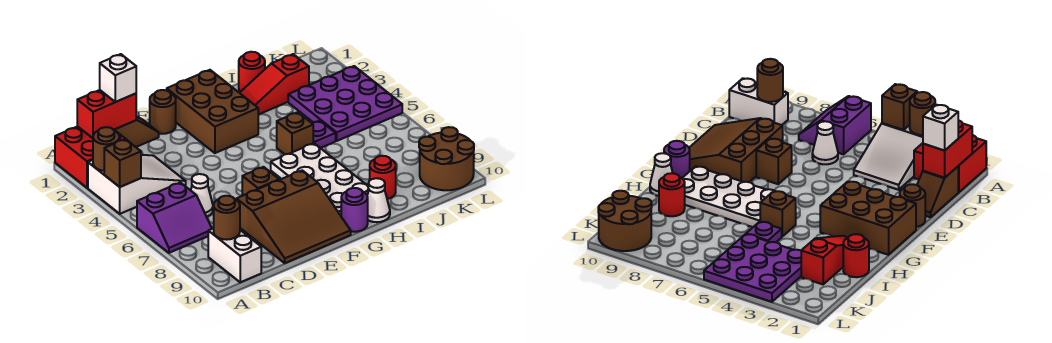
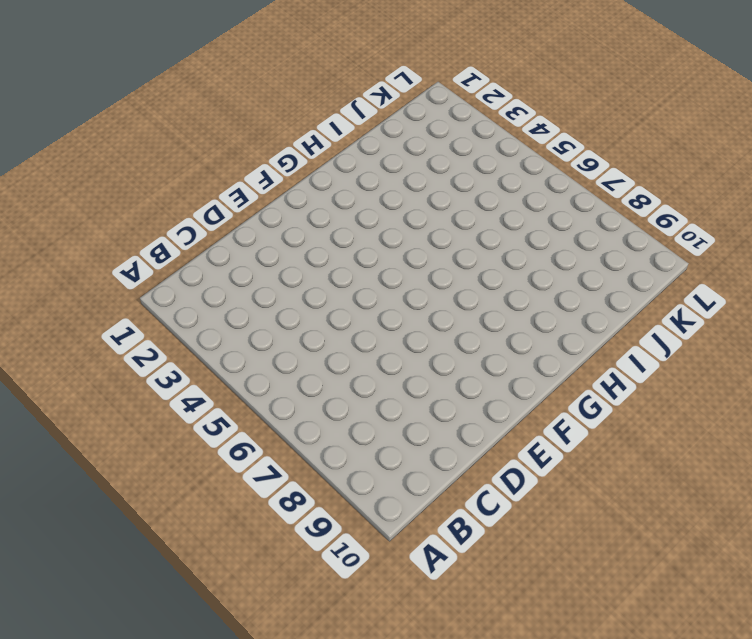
none -> red brick A1:B2 level 1
none -> white slope A3:C4 level 1 top A
none -> purple slope A6:B7 level 1 top 6

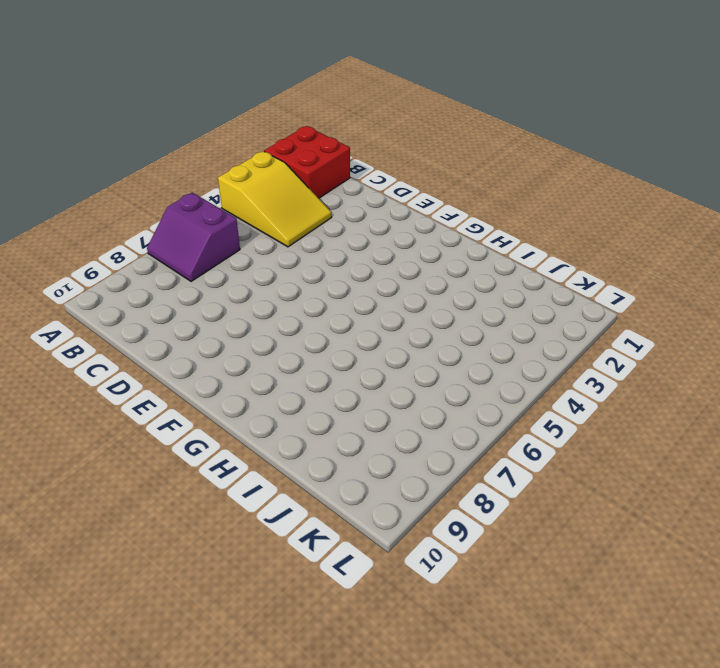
yellow slope A3:C4 level 1 top A -> white slope A3:C4 level 1 top A
none -> white brick B9:B10 level 1
none -> brown slope C1:D1 level 1 top C
none -> white cone C6 level 1

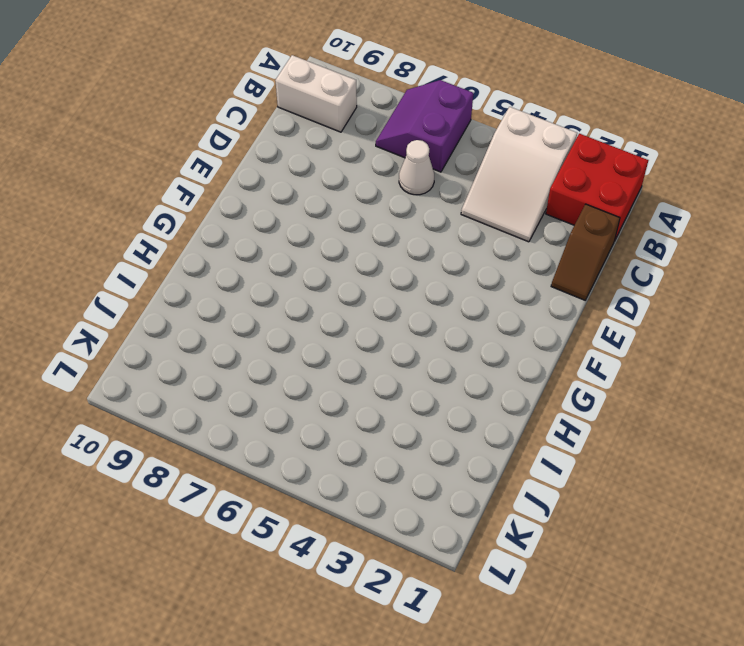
none -> brown slope D8:F10 level 1 top 8
none -> brown round brick E1 level 1
none -> brown brick E7 level 1

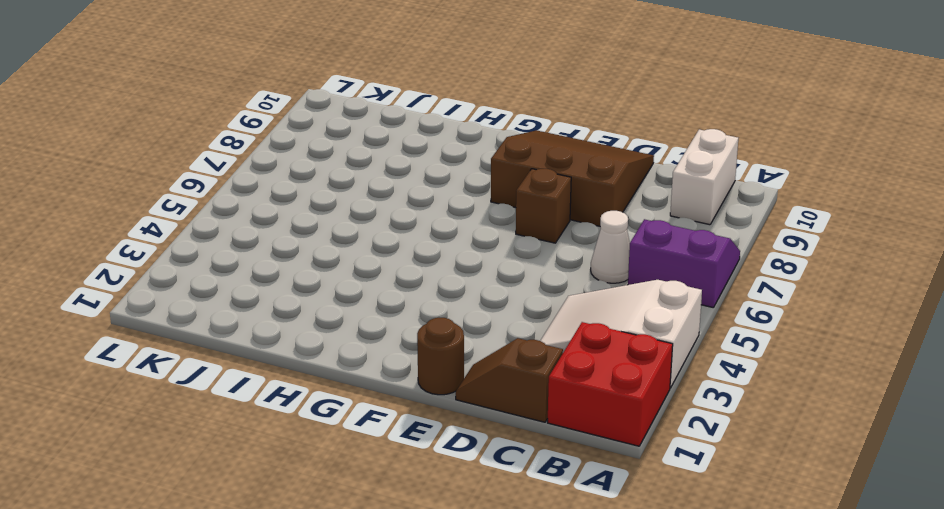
none -> brown brick F1:G3 level 1
none -> white plate G6:H9 level 1
none -> purple round brick G10 level 1

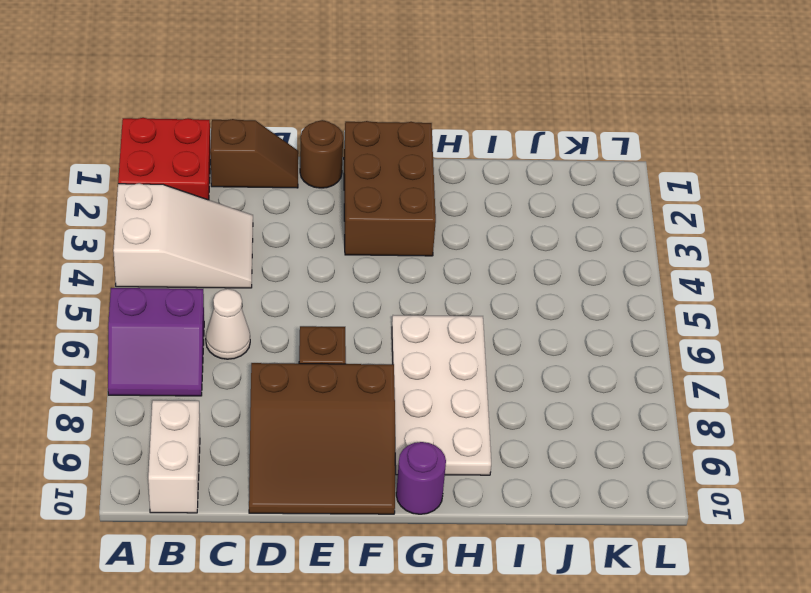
none -> red slope H2:J2 level 1 top J
none -> brown brick H5 level 1
none -> white cone H10 level 1

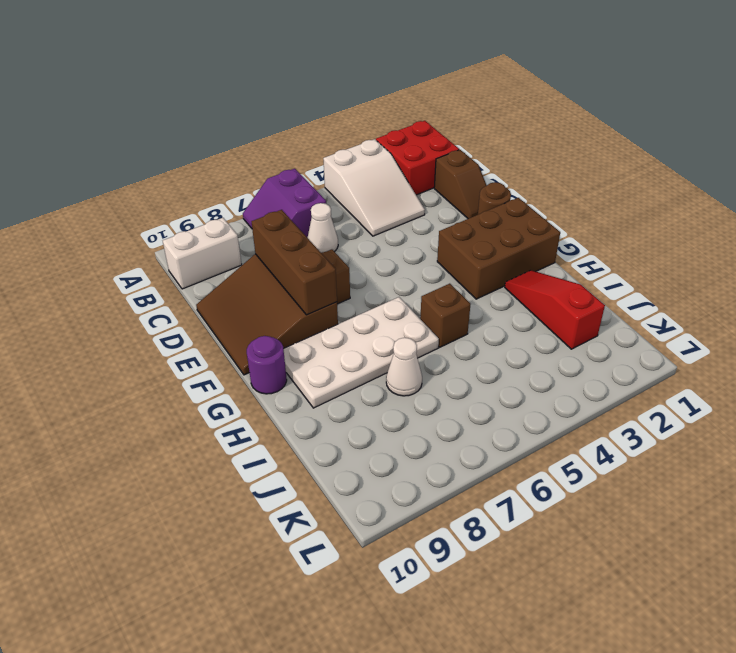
brown brick D8:F8 level 2 -> none
white cone I7 level 1 -> white cone H10 level 1
none -> red round brick I1 level 1
none -> purple plate I5 level 1
none -> red round brick I9 level 1

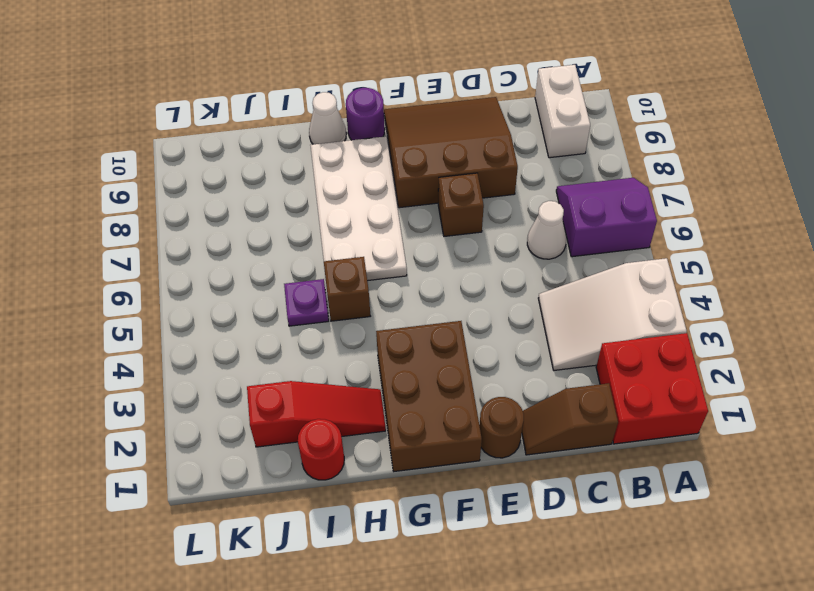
none -> red round brick I9 level 1
none -> purple plate J3:L5 level 1
none -> brown round brick K9:L10 level 1

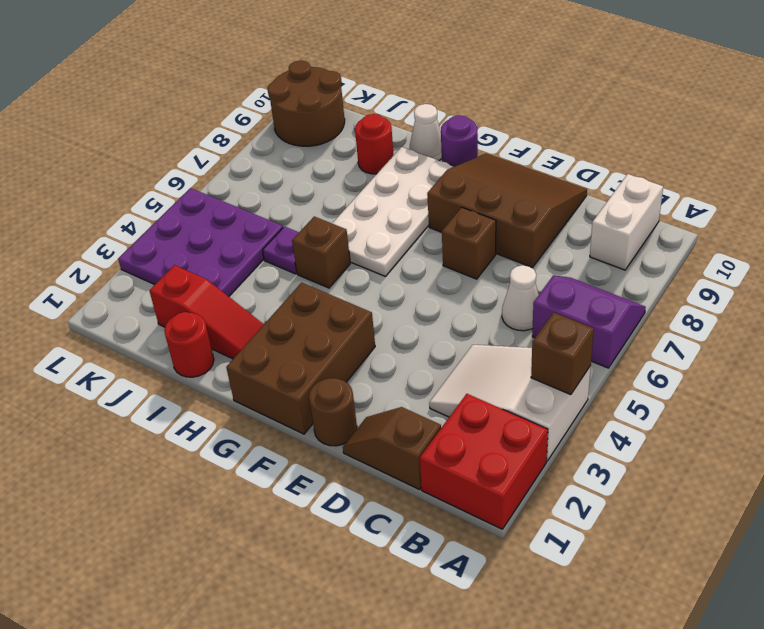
none -> brown round brick A3 level 2
none -> red brick B1:C1 level 2
none -> brown round brick B9 level 2

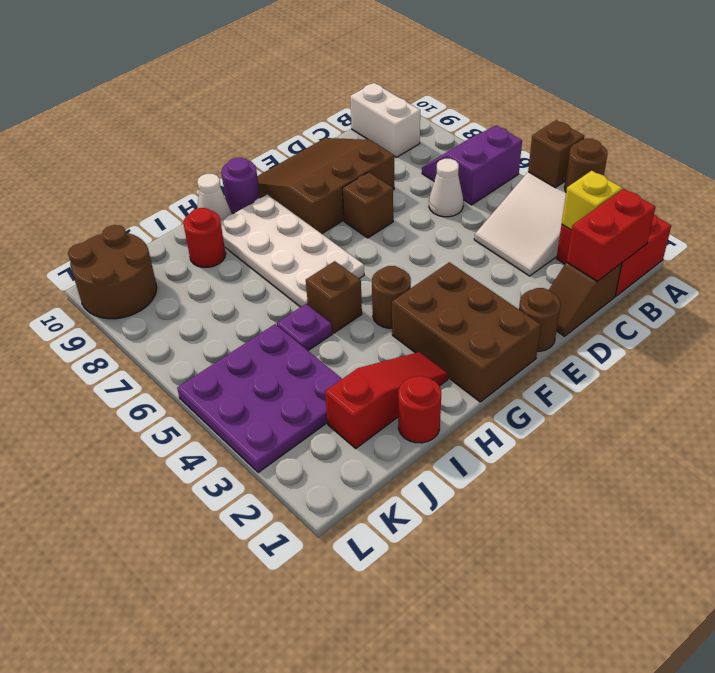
yellow brick B2 level 2 -> none
brown round brick G4 level 1 -> brown round brick B9 level 2
none -> white brick C1 level 3

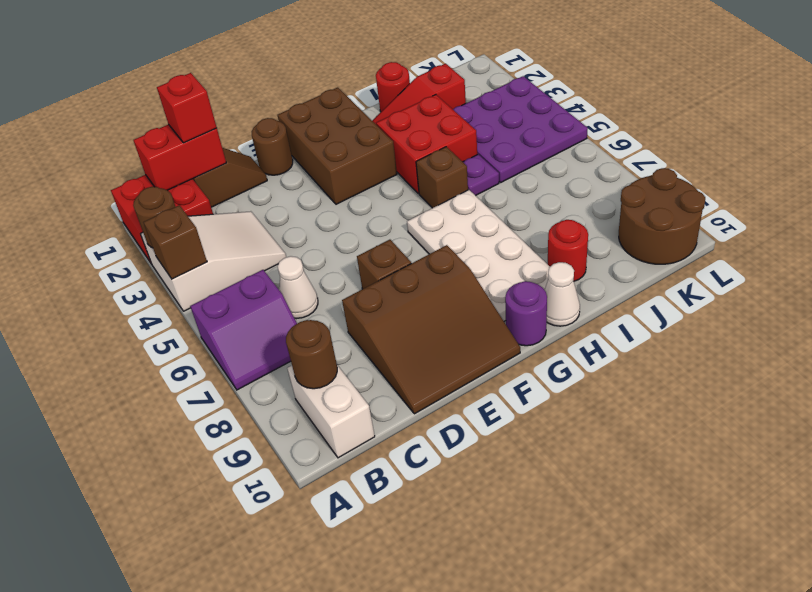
red brick C1 level 3 -> white brick C1 level 3
red brick H3:I4 level 1 -> none

